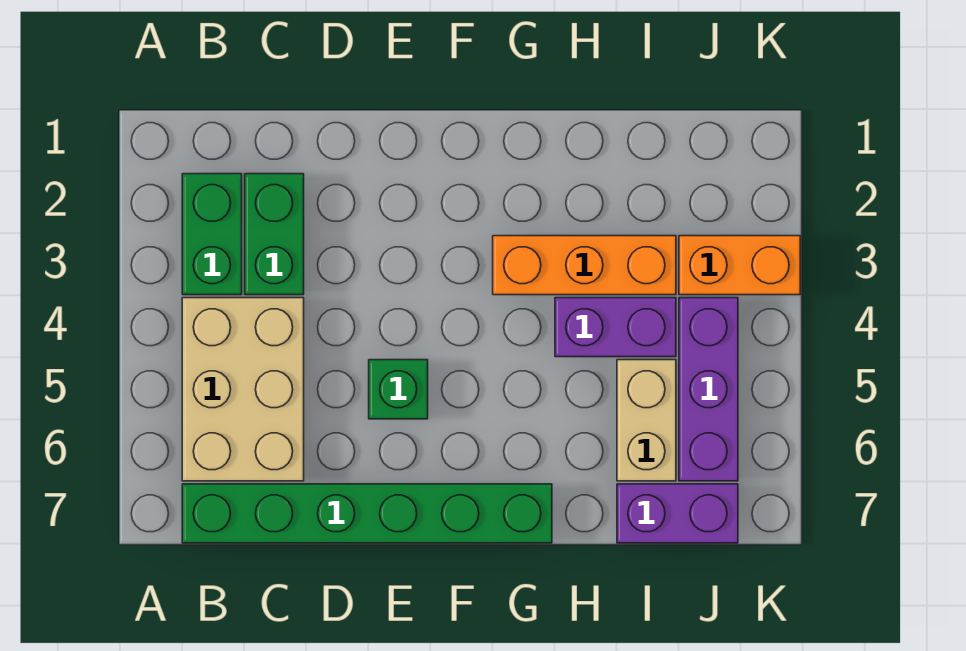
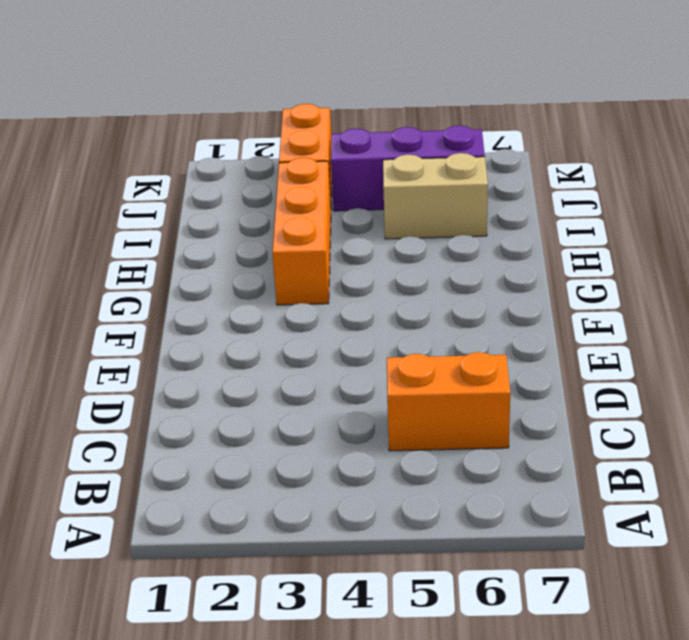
orange brick C5:C6 level 1 -> tan brick B4:C6 level 1
none -> green brick B2:B3 level 1
none -> green brick B7:G7 level 1

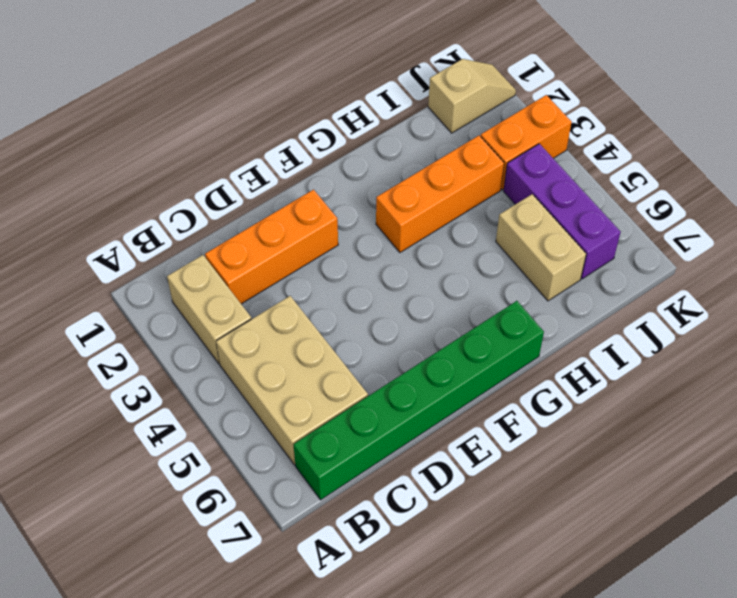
tan brick B2:B3 level 1 -> green brick B2:B3 level 1
orange brick C2:E2 level 1 -> green brick C2:C3 level 1
tan slope J1:K1 level 1 top J -> none
none -> green brick E5 level 1
none -> purple brick H4:I4 level 1

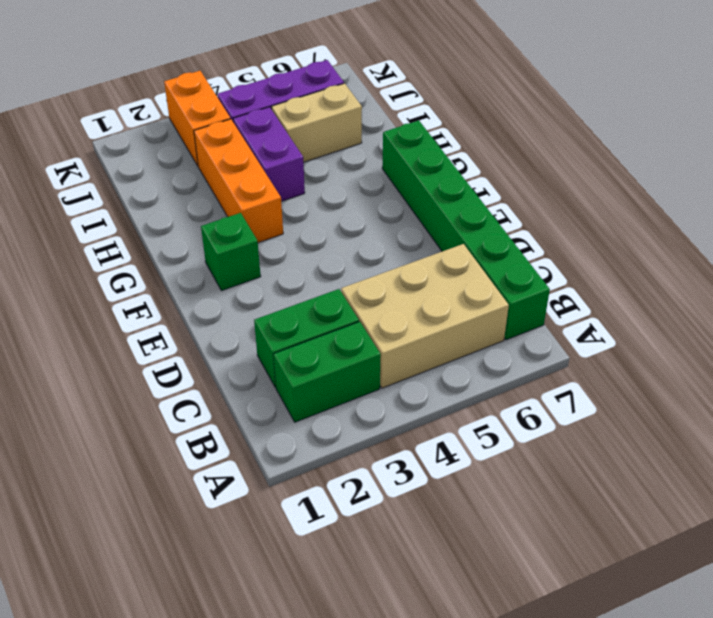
green brick F2 level 1 -> green brick E5 level 1
none -> purple brick I7:J7 level 1

